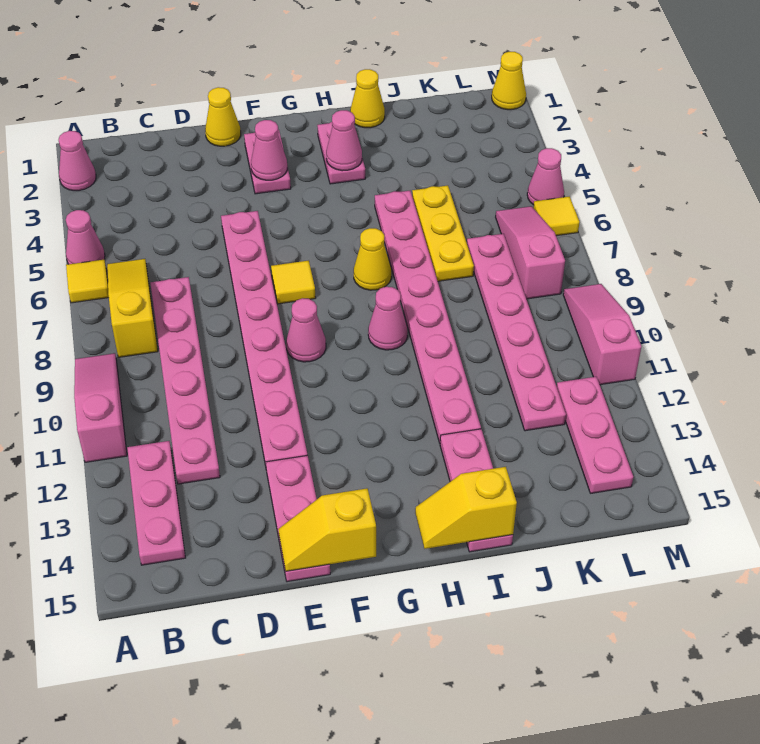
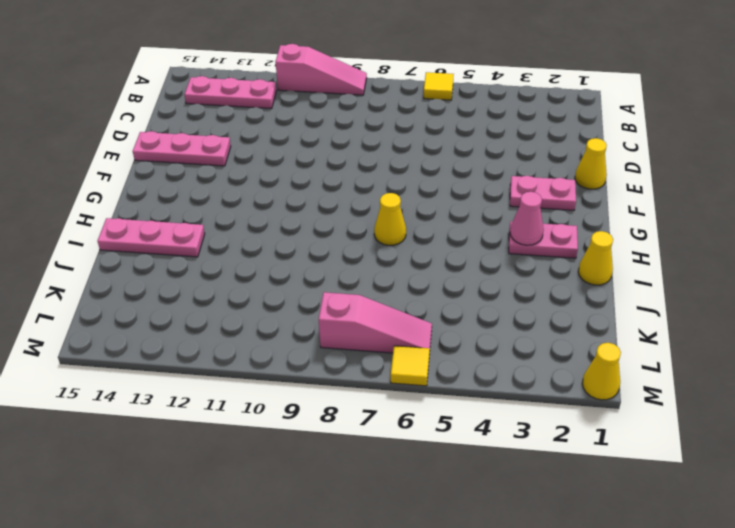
none -> pink cone A2 level 1
none -> pink cone A5 level 1
none -> yellow slope B6:B8 level 1 top 8
none -> pink plate C7:C12 level 1

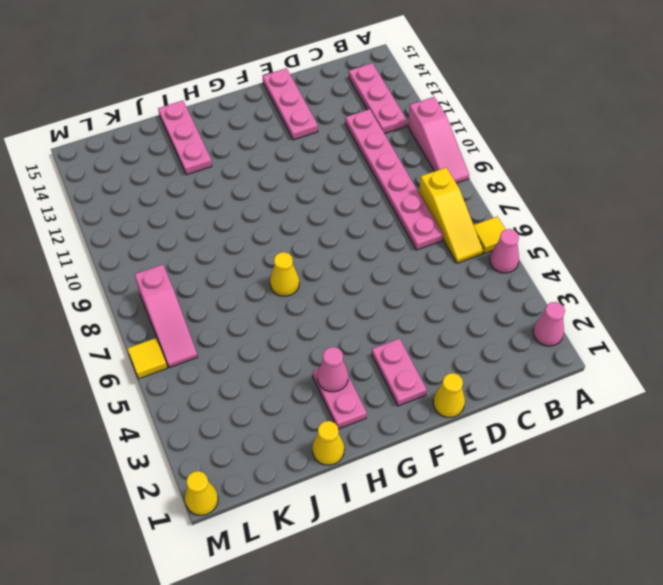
none -> pink plate E5:E12 level 1
none -> yellow tile F7 level 1
none -> pink cone F9 level 1
none -> pink cone H9 level 1

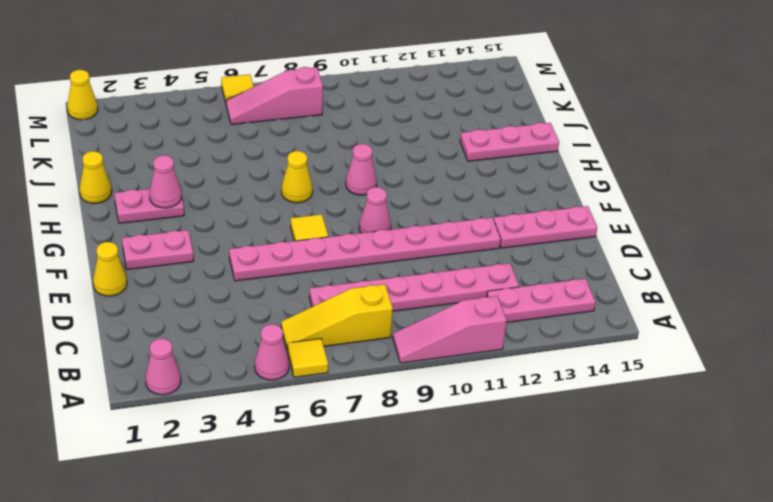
none -> pink plate I5:I12 level 1
none -> yellow plate J5:J7 level 1
none -> pink plate K7:K12 level 1
none -> pink plate L12:L14 level 1

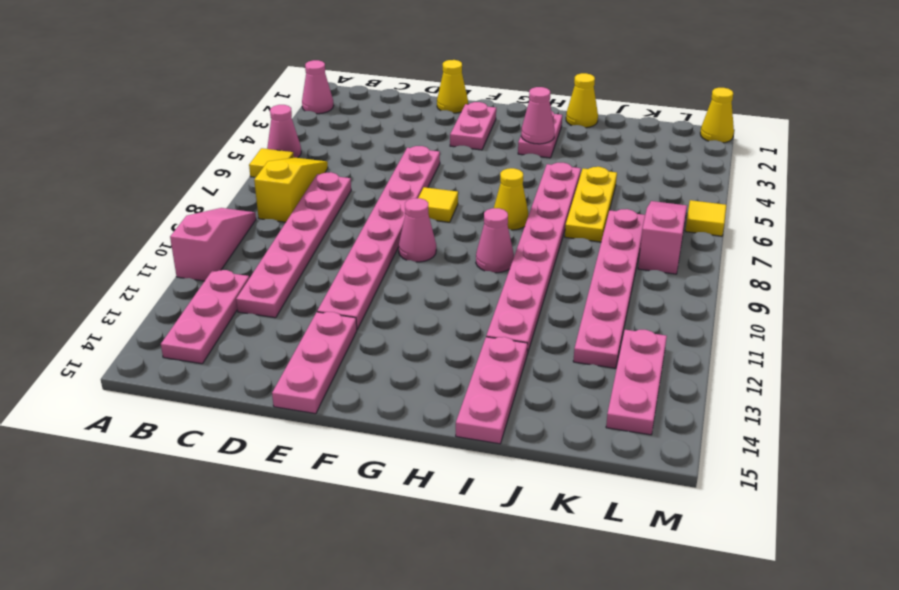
none -> pink cone M5 level 1
none -> pink slope M9:M11 level 1 top 11
none -> yellow slope E15:F15 level 2 top F
none -> pink cone F3 level 2

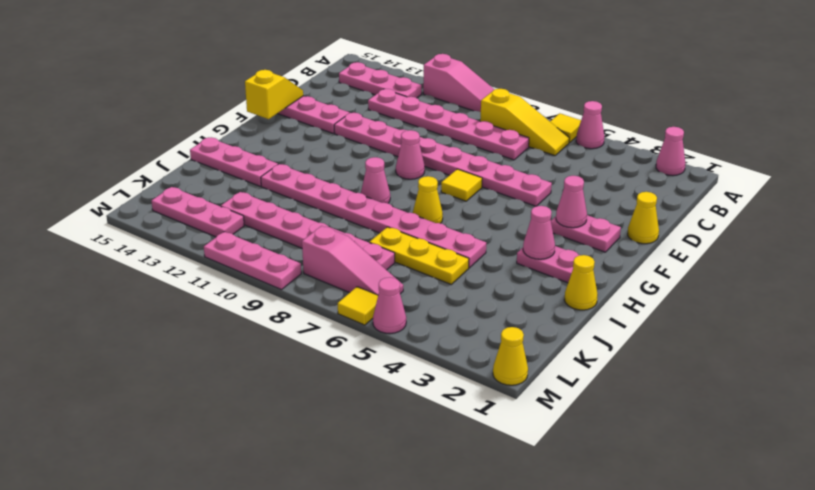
pink plate M9:M11 level 1 -> pink slope M9:M11 level 1 top 11
none -> yellow slope H15:I15 level 2 top I

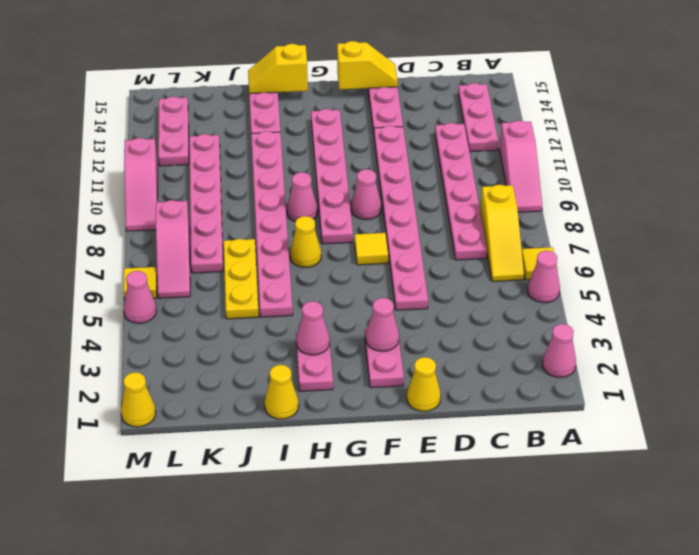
pink plate G8:G13 level 1 -> none
yellow slope H15:I15 level 2 top H -> yellow slope H15:I15 level 2 top I

